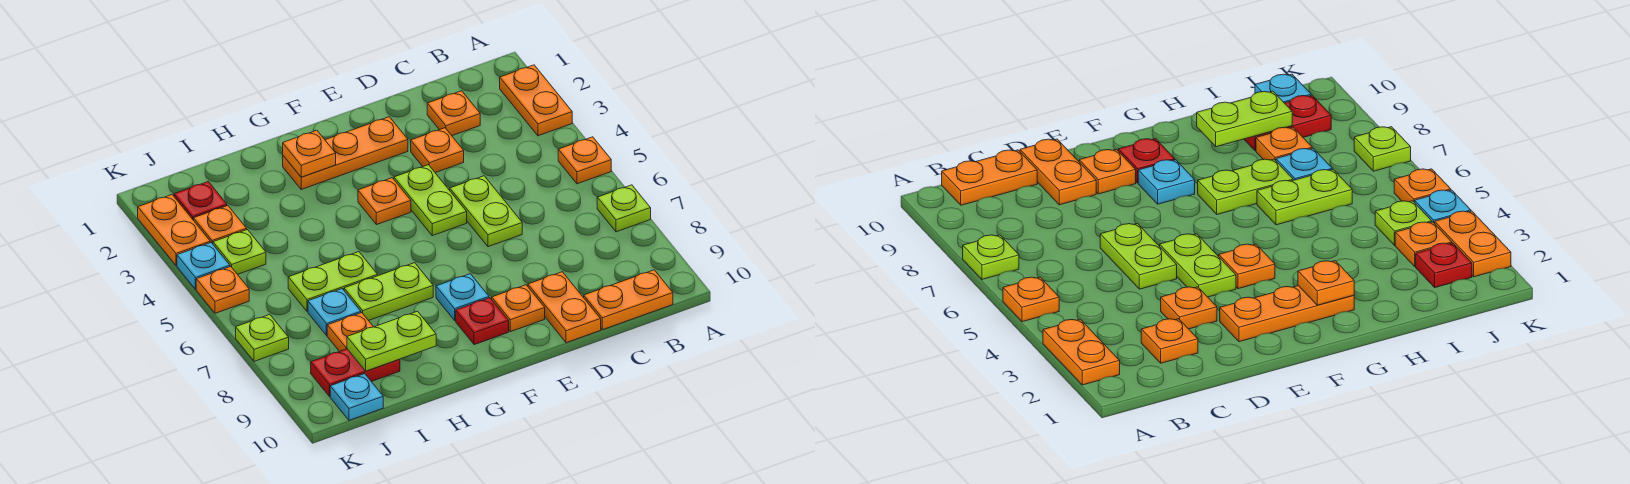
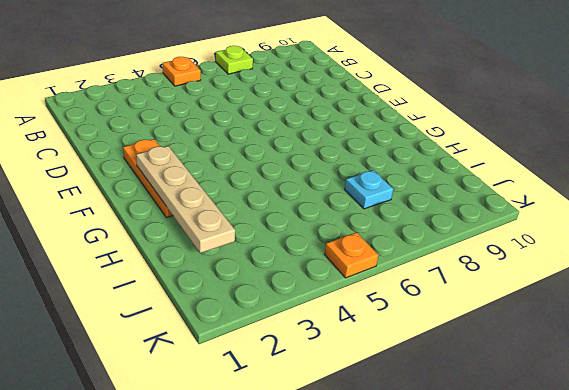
tan plate F2:I2 level 2 -> orange plate G2 level 2
none -> orange plate A2:A3 level 1
none -> orange plate B10:C10 level 1
none -> orange plate C2 level 1

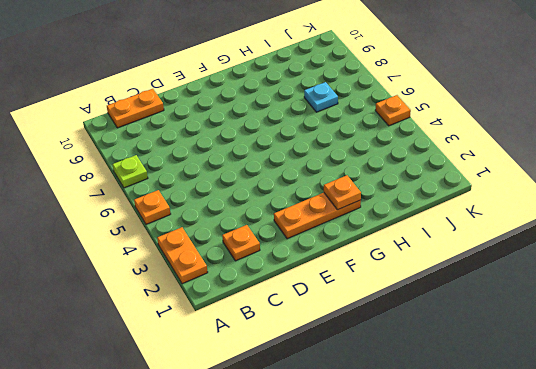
none -> orange plate D3 level 1
none -> lime plate D5:D6 level 1
none -> orange plate D9:D10 level 1

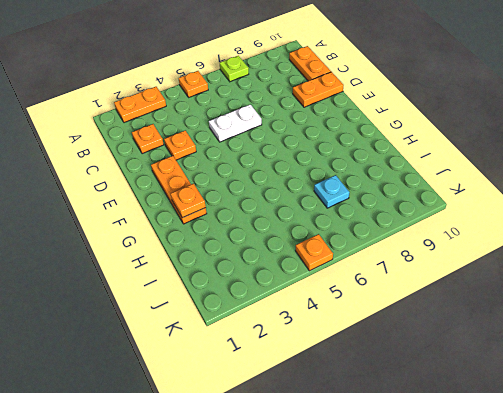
white plate D5:D6 level 1 -> lime plate D5:D6 level 1
none -> lime plate E4:E5 level 1
none -> orange plate E9 level 1
none -> orange plate F4 level 1

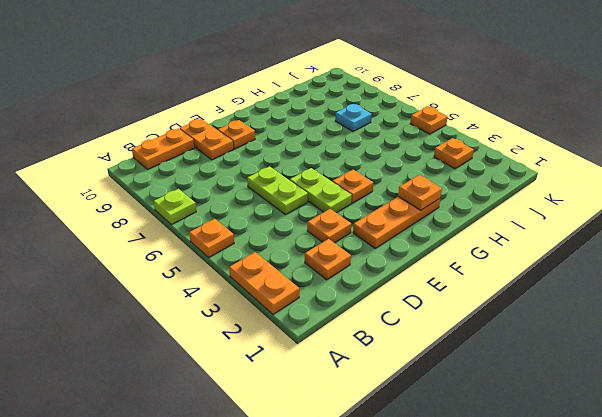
none -> cyan plate F8 level 1
none -> red plate F9 level 1
none -> lime plate G7:H7 level 1

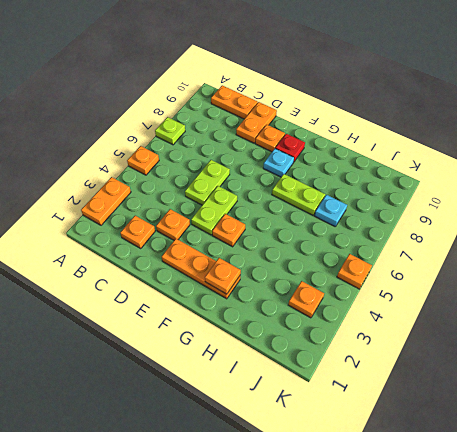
none -> lime plate H6:I6 level 1
none -> orange plate I8 level 1
none -> red plate I9:J9 level 1

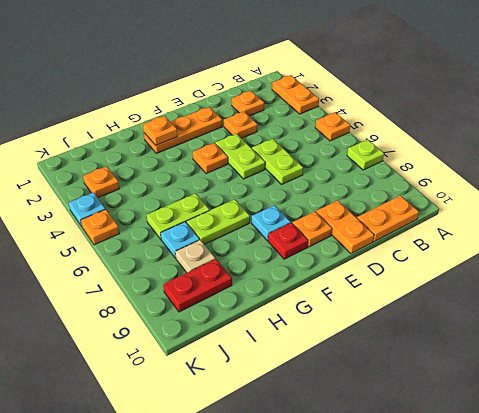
tan plate I8 level 1 -> orange plate I8 level 1
none -> red plate J2 level 1
none -> lime plate J4 level 1
none -> cyan plate J10 level 1

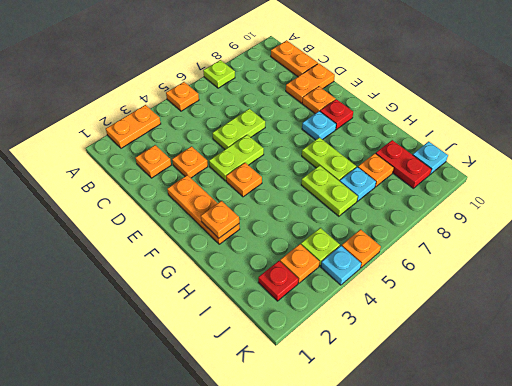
none -> orange plate K2:K3 level 1
none -> lime plate K7 level 1
none -> lime plate H9:I9 level 2

